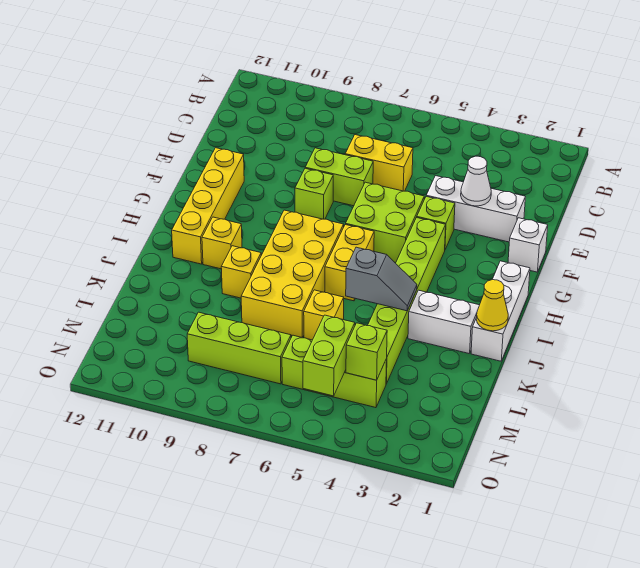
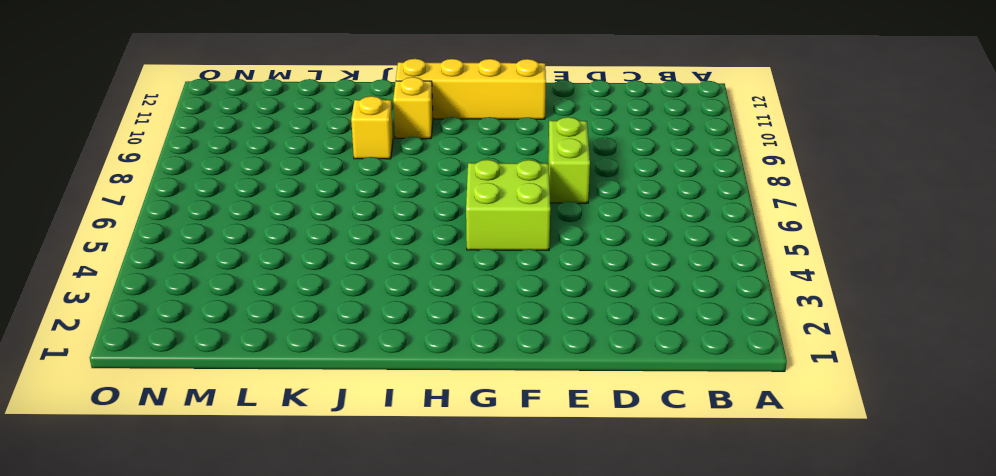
none -> yellow brick D6:D7 level 1
none -> white brick E2:E4 level 1
none -> white brick F1 level 1

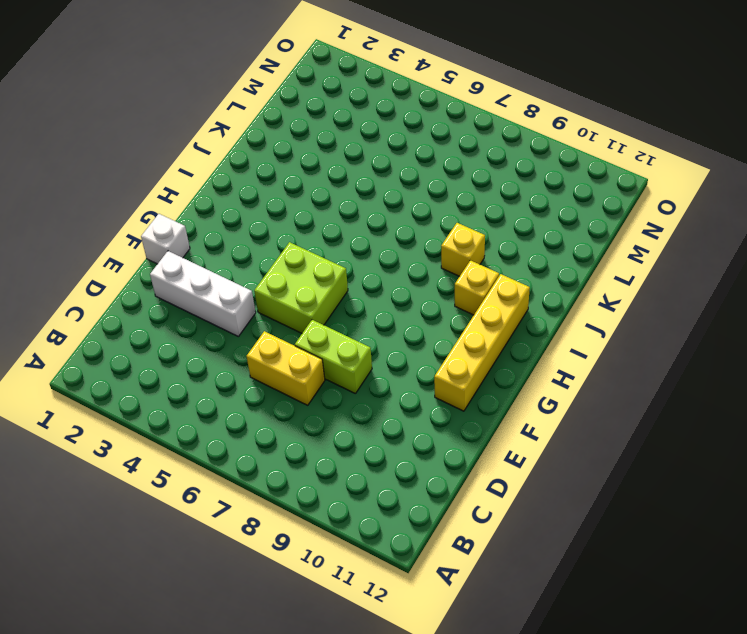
none -> lime brick F4 level 1
none -> lime brick F8 level 1
none -> lime brick G4:L4 level 1

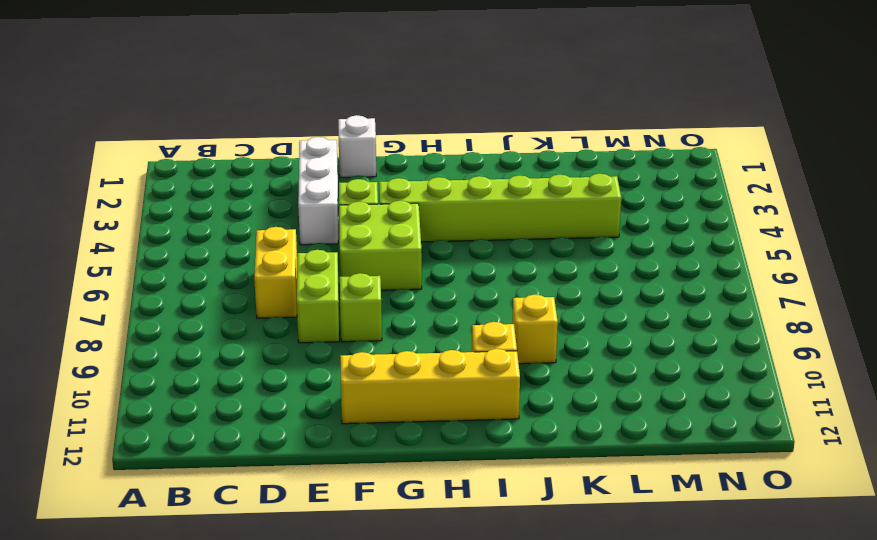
none -> white brick H1:J1 level 1
none -> yellow brick H6:I6 level 1
none -> yellow brick H7:K8 level 1

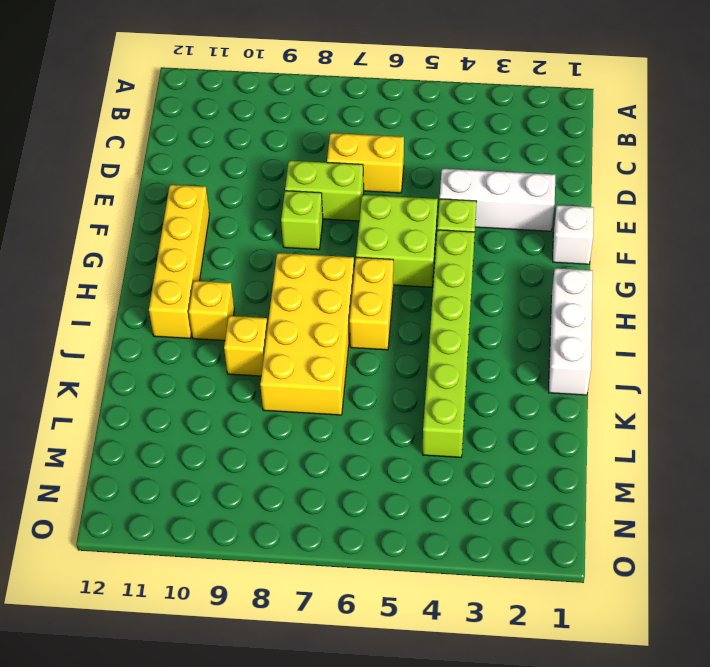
none -> white brick J2:J3 level 1
none -> yellow brick K6 level 1
none -> lime brick M4:M6 level 1

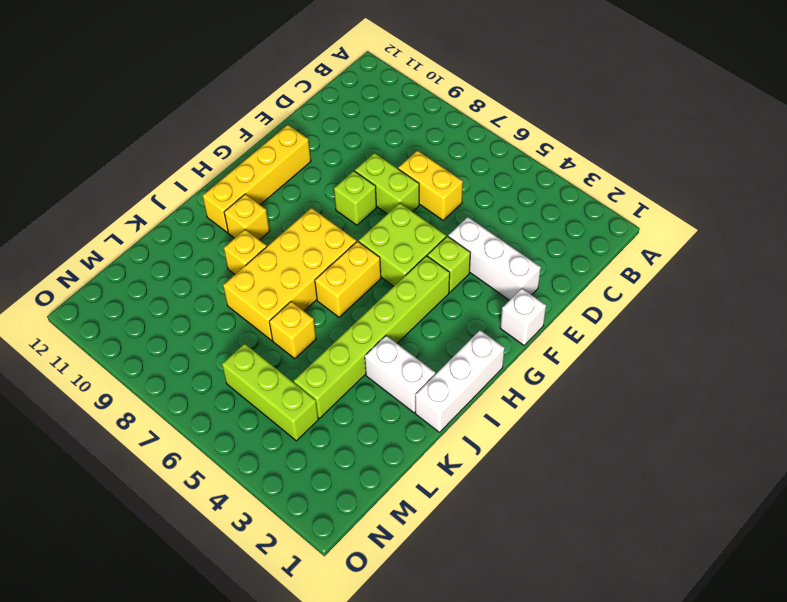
none -> lime brick M7:M9 level 1
none -> white cone E3 level 2
none -> yellow cone J1 level 2

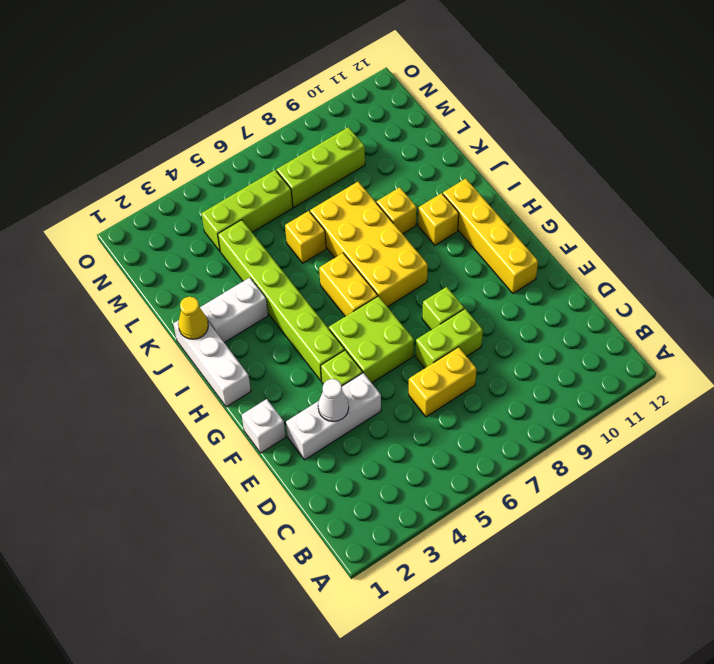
none -> grey slope J4:J5 level 2 top 5
none -> lime brick M4 level 2
none -> lime brick M5:N5 level 2

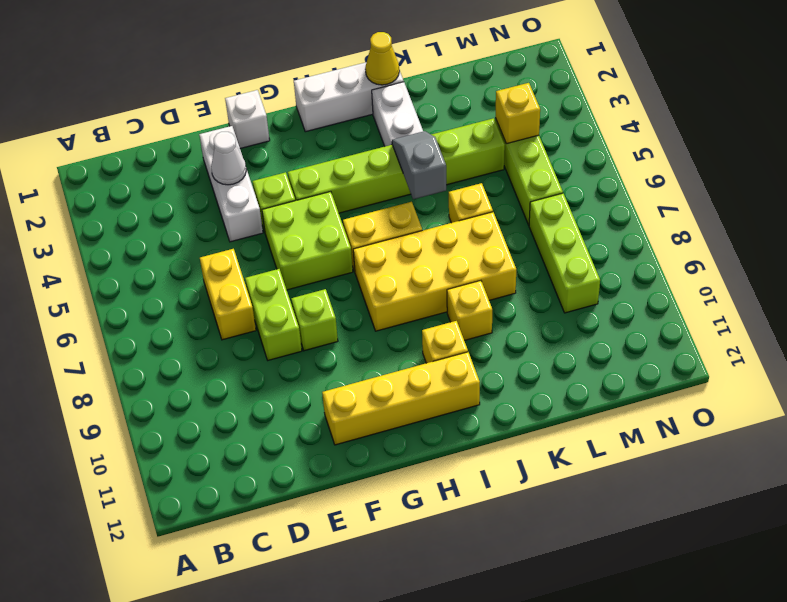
yellow brick M4 level 2 -> lime brick M4 level 2
none -> lime brick M5:N5 level 2

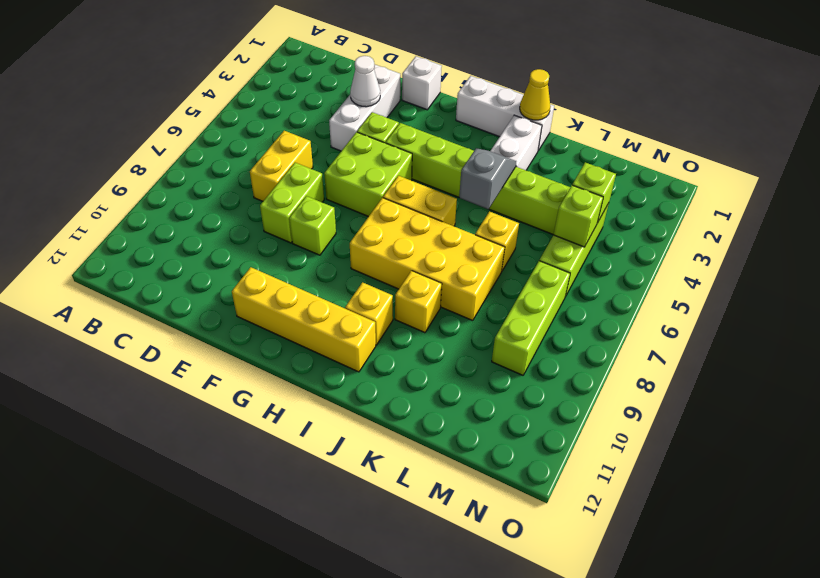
lime brick M5 level 2 -> lime brick M5:N5 level 2

